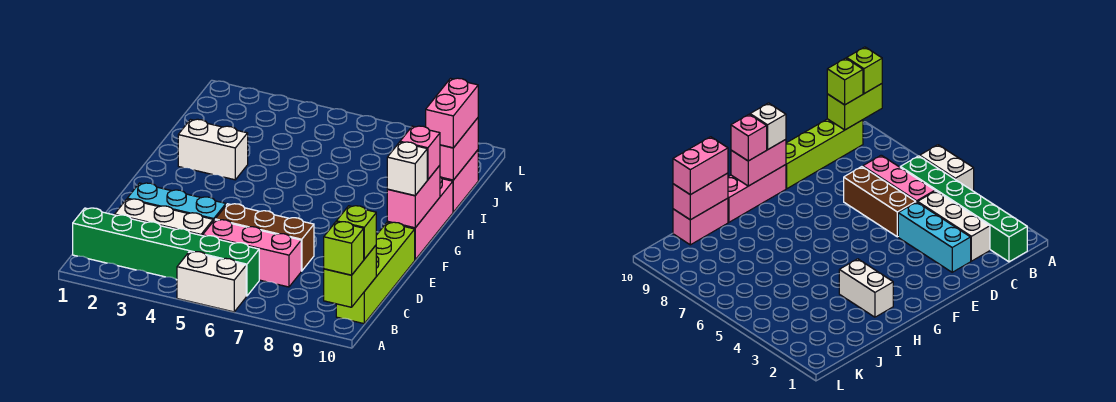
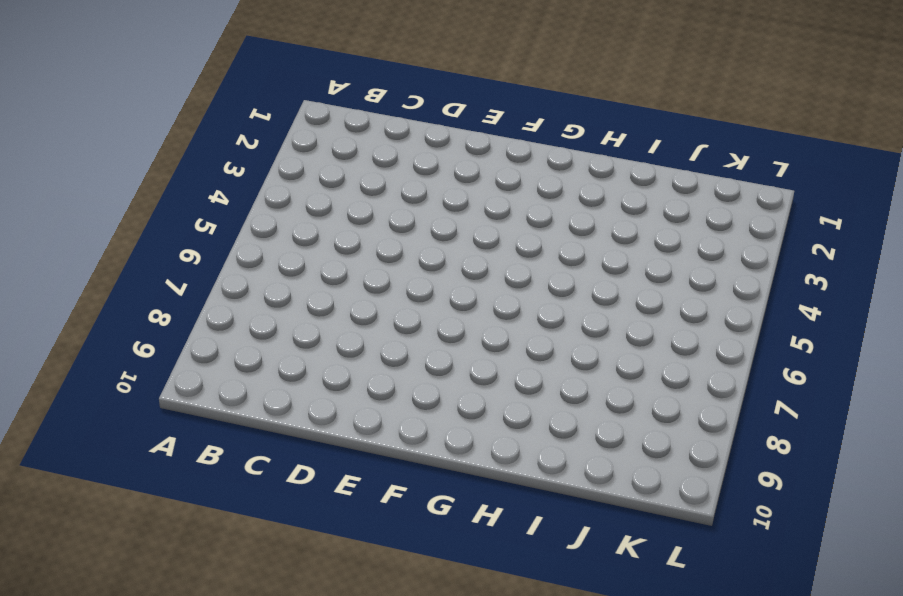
none -> white brick A5:A6 level 1
none -> green brick B1:B6 level 1
none -> lime brick B10:E10 level 1

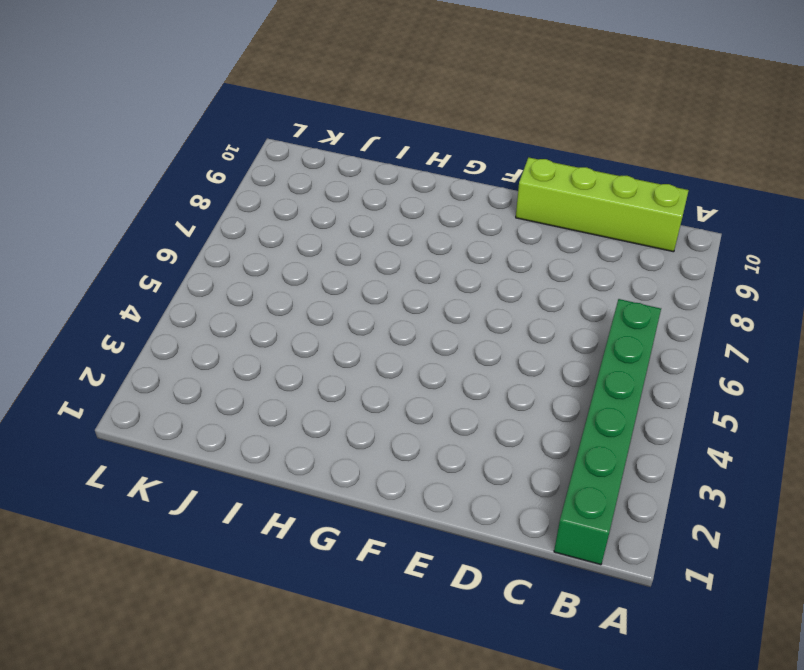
none -> white brick A5:A6 level 1
none -> white brick C2:C4 level 1
none -> pink brick C5:C7 level 1

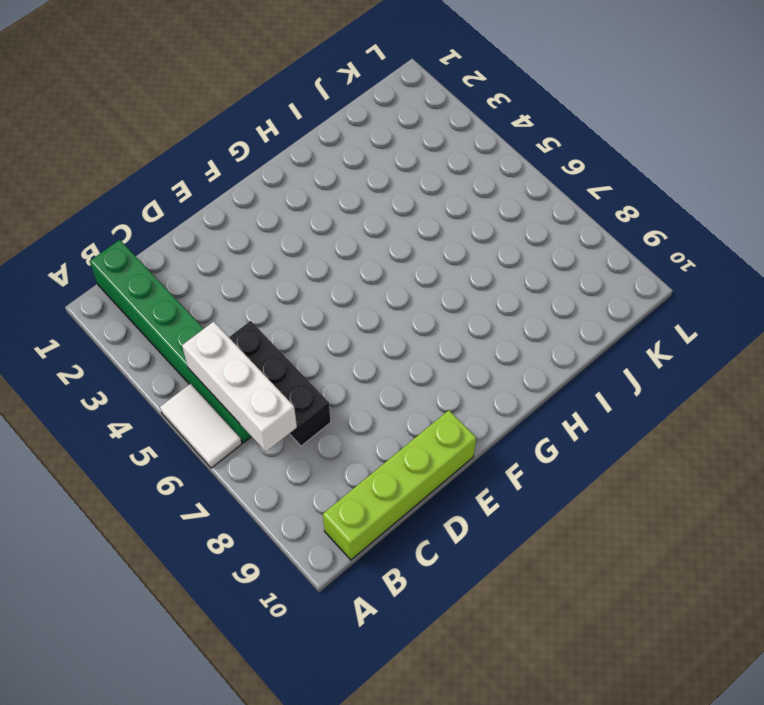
white tile A5:A6 level 1 -> white brick A5:A6 level 1
white brick B5:B7 level 2 -> white brick C2:C4 level 1
black brick C5:C7 level 1 -> pink brick C5:C7 level 1
none -> cyan brick D2:D4 level 1
none -> brown brick D5:D7 level 1
none -> pink brick F10:H10 level 1

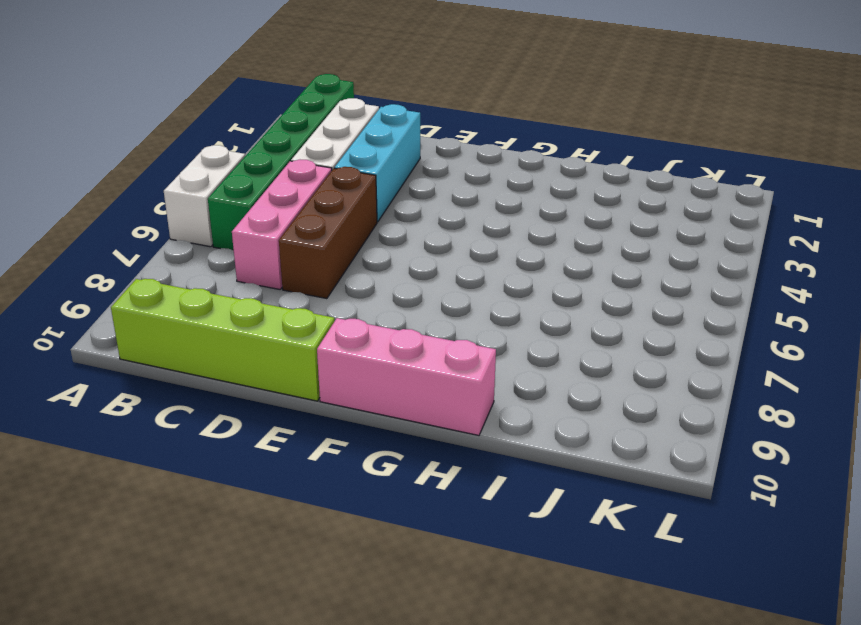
none -> white brick H2:H3 level 1
none -> pink brick I10:J10 level 1
none -> lime brick A10:B10 level 2

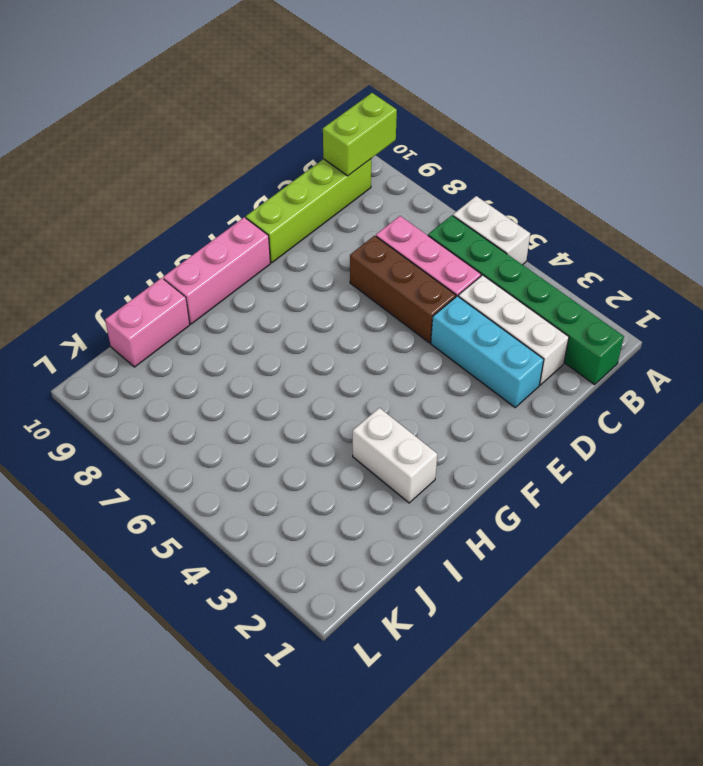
none -> pink brick F10:G10 level 2
none -> pink brick I10:J10 level 2
none -> lime brick A10 level 3

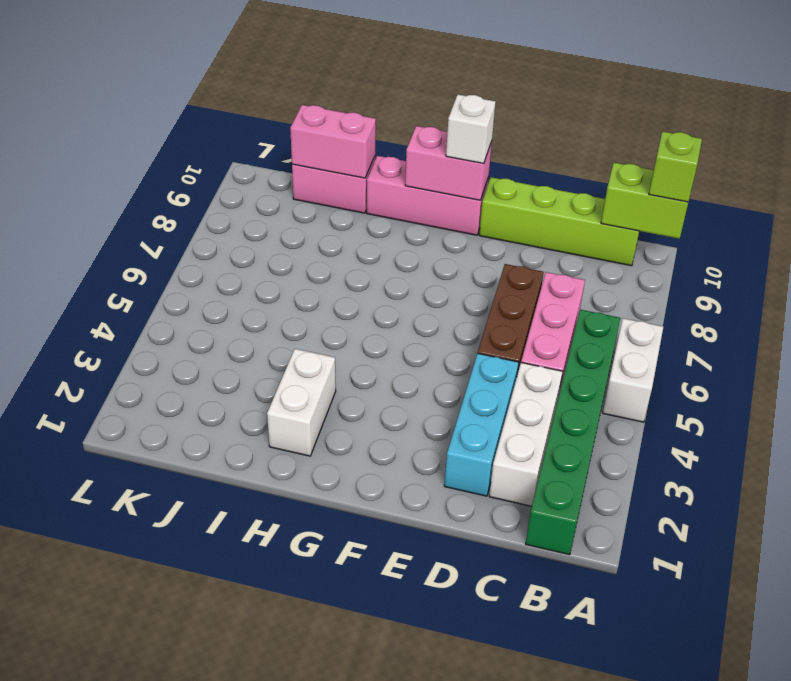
none -> lime brick B10 level 3
none -> pink brick G10 level 3
none -> pink brick I10:J10 level 3

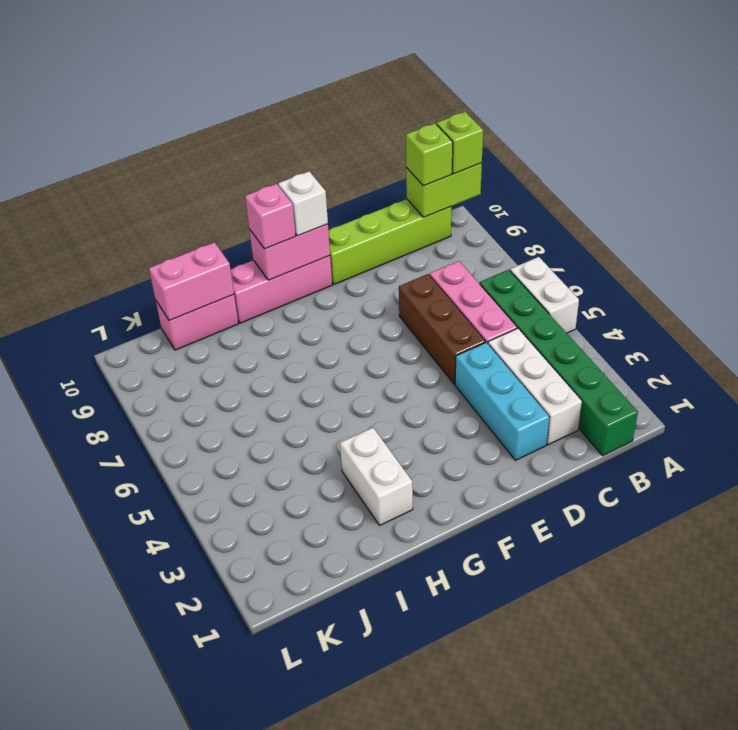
none -> pink brick I10:J10 level 3

